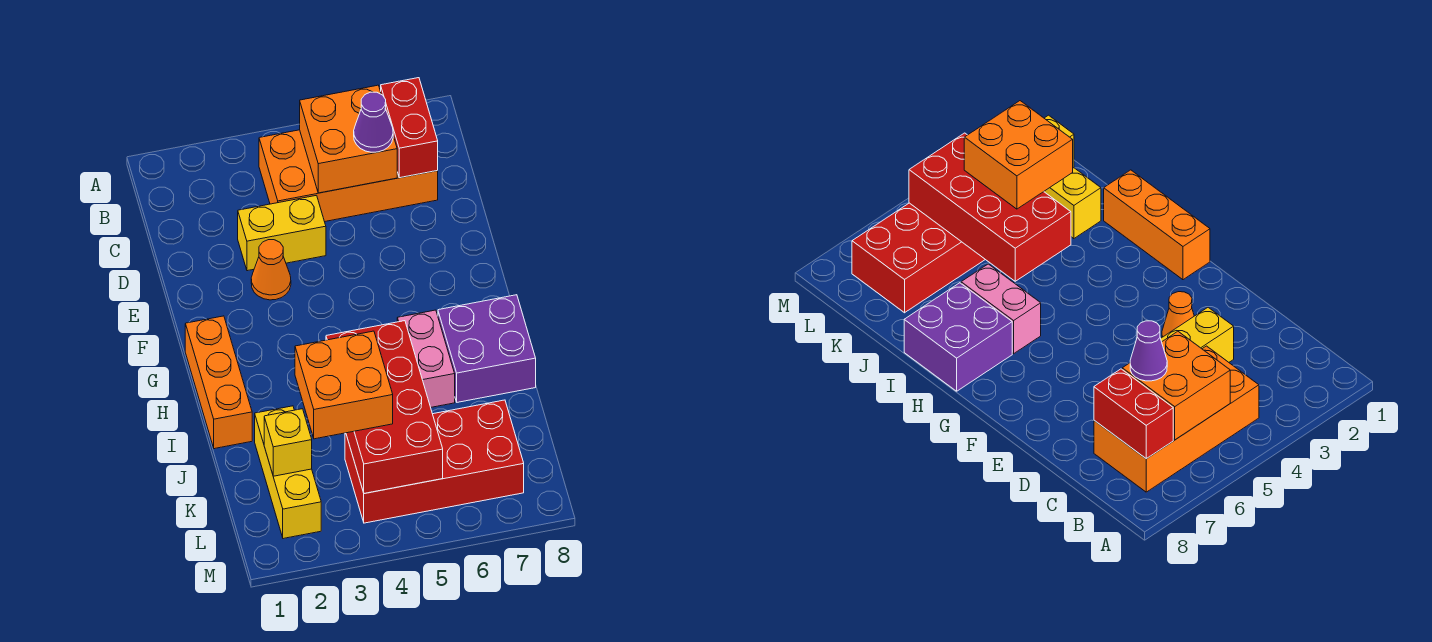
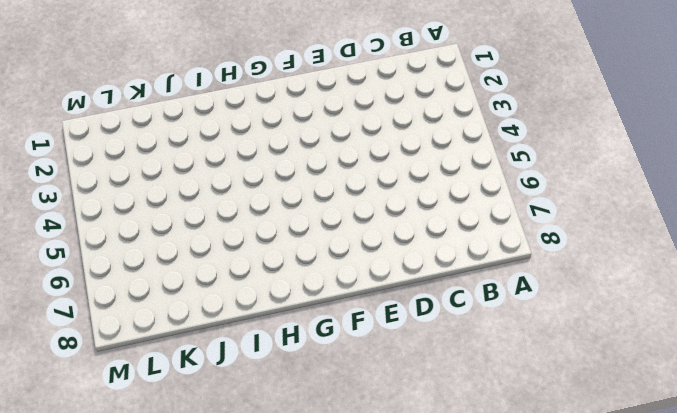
none -> orange brick B4:C7 level 1
none -> yellow brick D3:D4 level 1
none -> orange cone E3 level 1

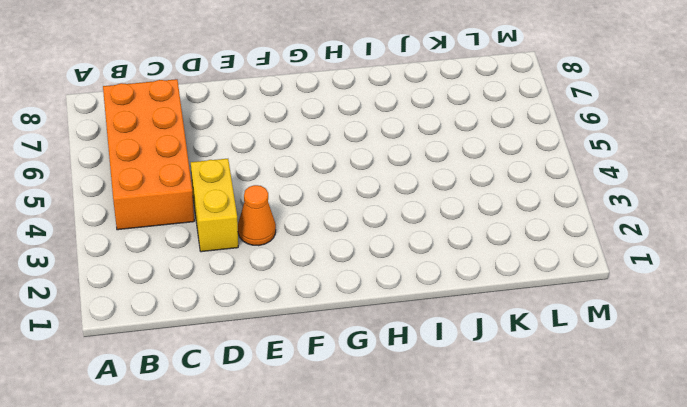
none -> orange brick G1:I1 level 1
none -> pink brick H6:I6 level 1
none -> purple brick H7:I8 level 1

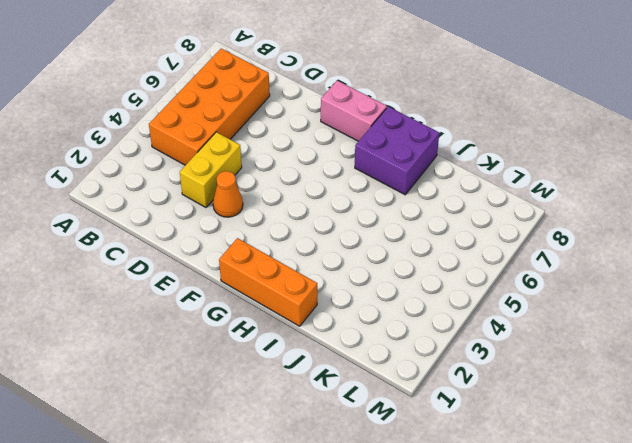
pink brick F8:G8 level 1 -> pink brick H6:I6 level 1
none -> yellow brick J2:L2 level 1
none -> red brick K4:L7 level 1
none -> orange brick B5:C6 level 2

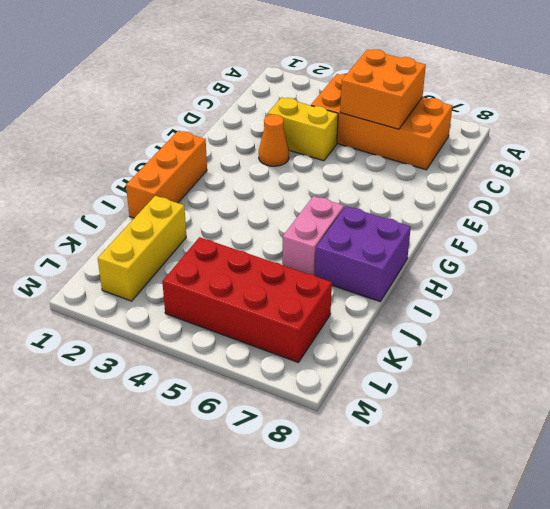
none -> red brick B7:C7 level 2
none -> red brick I4:L5 level 2
none -> yellow brick K2 level 2

